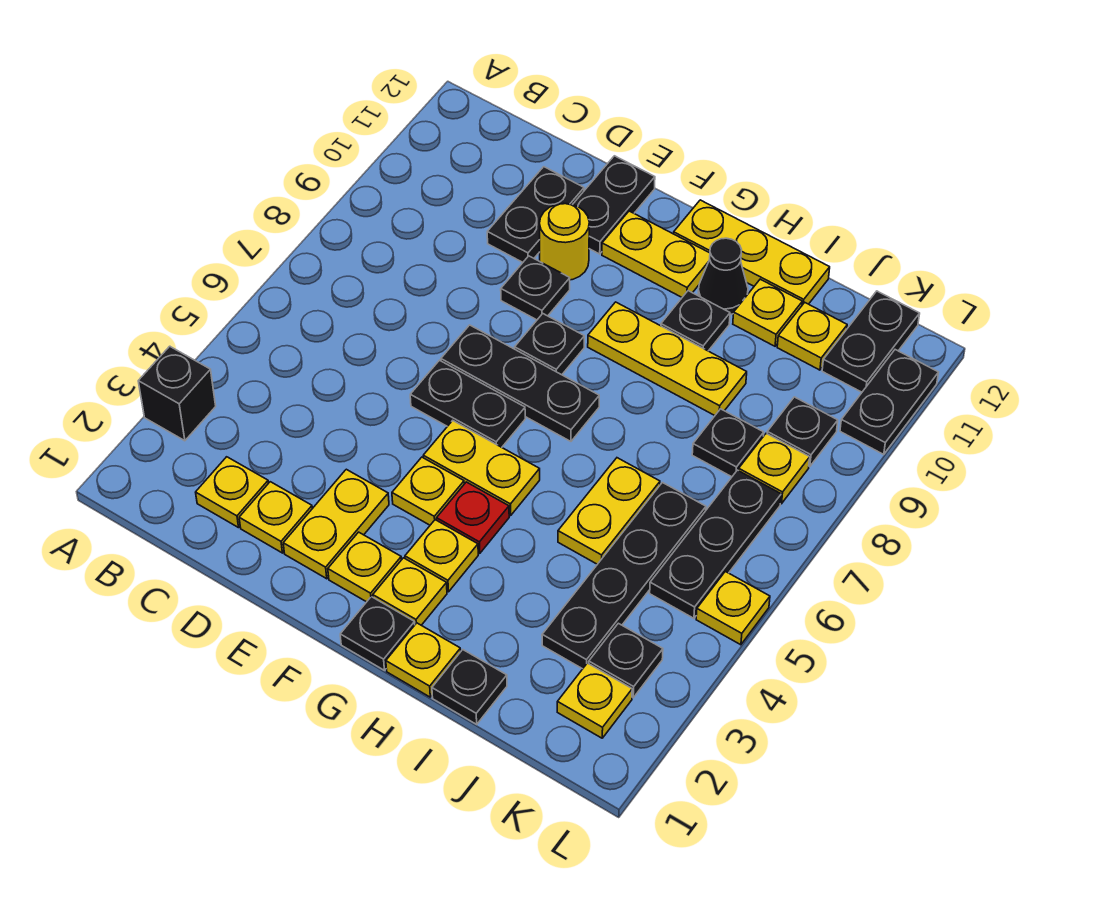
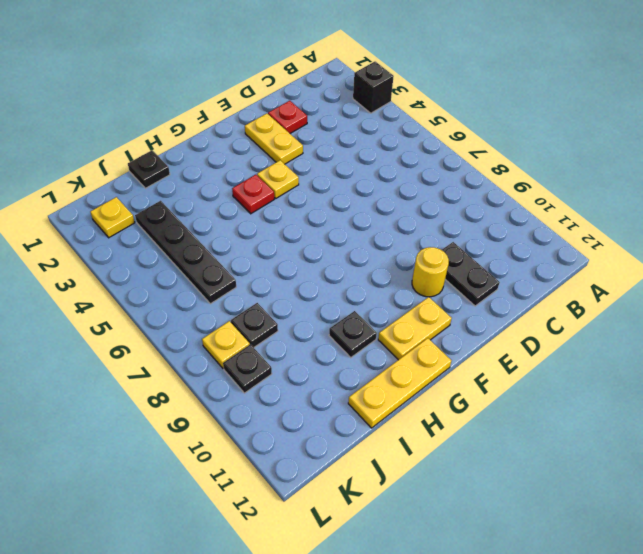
red plate D2 level 1 -> yellow plate D2 level 1
none -> yellow plate C2 level 1
none -> black plate E6:F6 level 1
none -> black plate E7:G7 level 1
none -> black plate E9 level 1

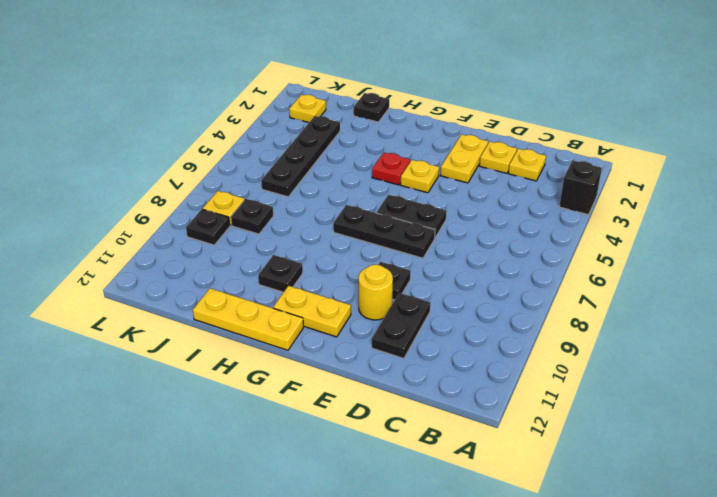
none -> black plate E11:E12 level 1
none -> yellow plate F2 level 1
none -> yellow plate F5:G5 level 1
none -> black plate F8 level 1

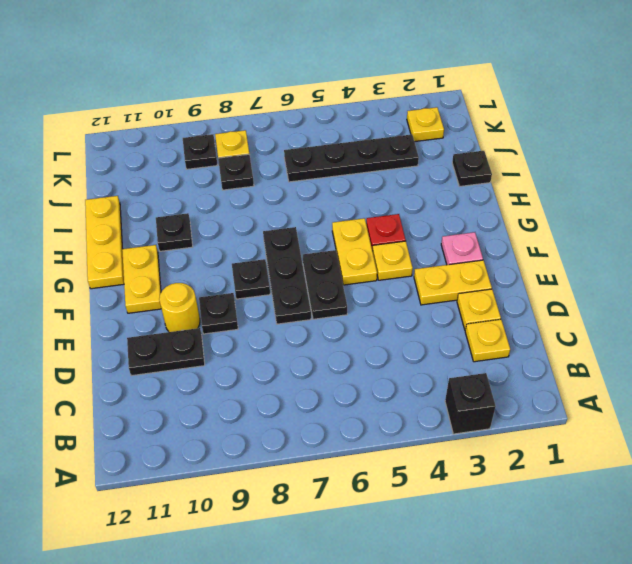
pink plate F2 level 1 -> yellow plate F2 level 1
none -> black plate E11:E12 level 1
none -> black plate G1 level 1
none -> yellow plate G2 level 1
none -> yellow plate G3 level 1

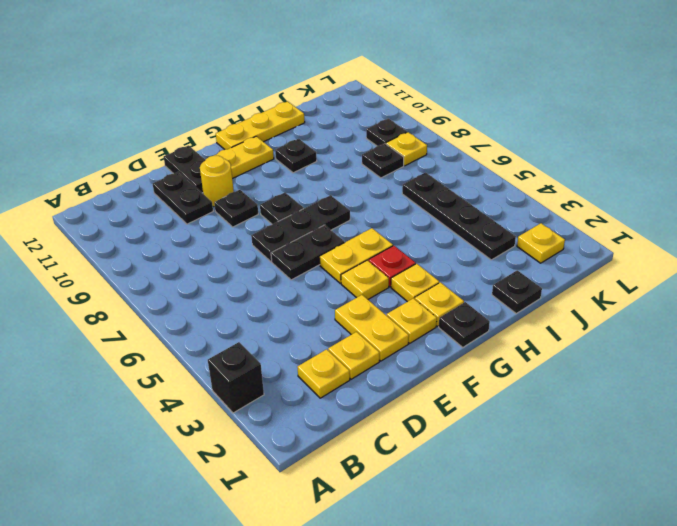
none -> yellow plate G9:I9 level 1
none -> yellow plate H1 level 1
none -> black cone H11 level 1
none -> yellow plate I5:I6 level 1

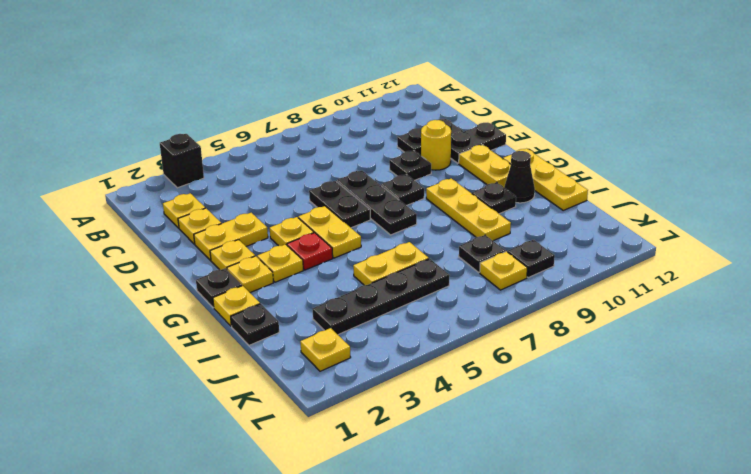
none -> yellow plate I11 level 1
none -> yellow plate J11 level 1
none -> black plate K3 level 1
none -> black plate K5:K7 level 1

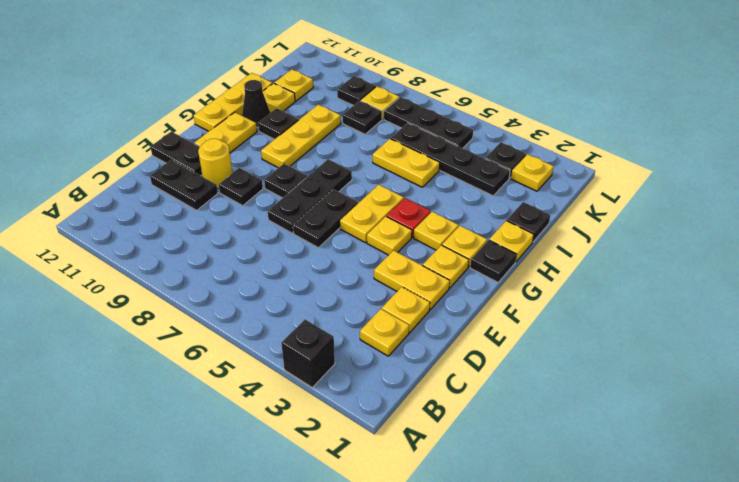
none -> black plate K11:K12 level 1
none -> yellow plate L5 level 1
none -> black plate L10:L11 level 1

